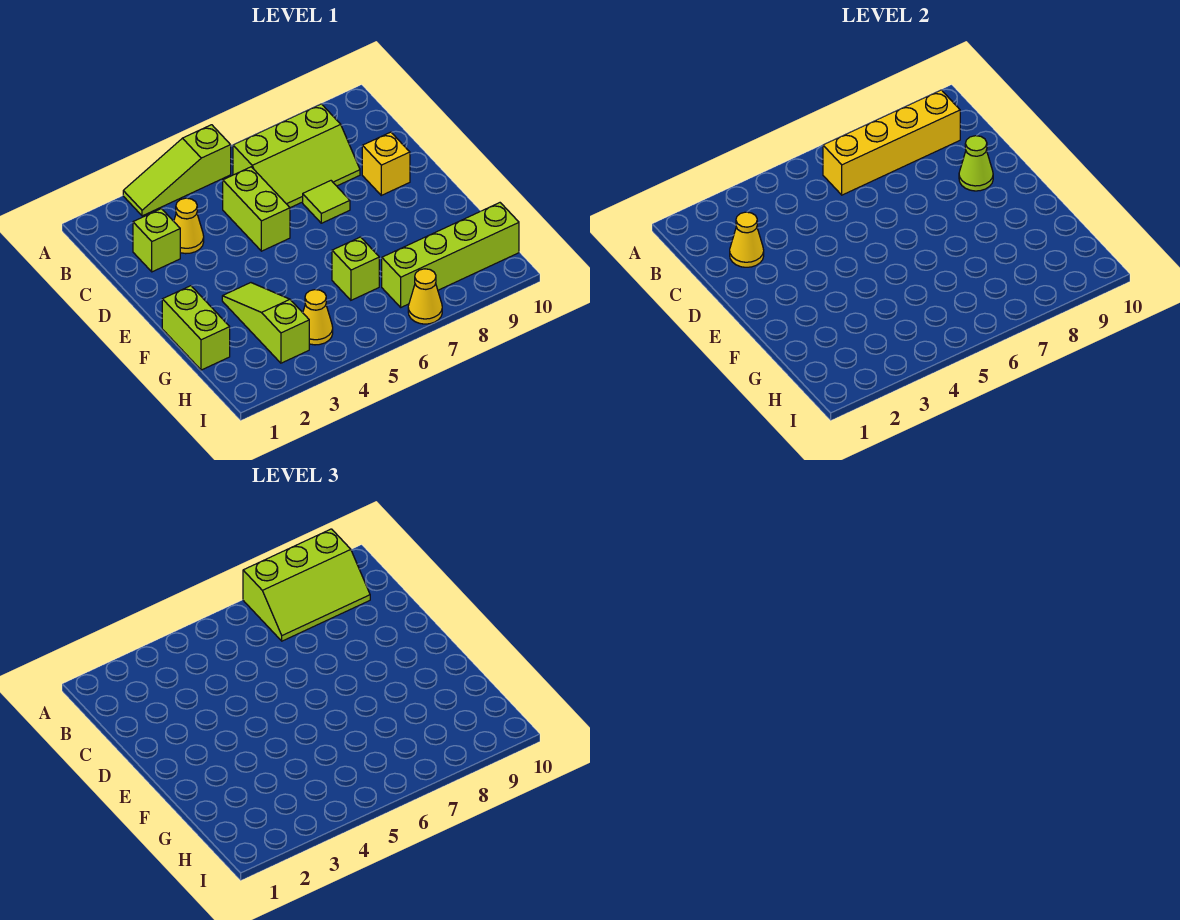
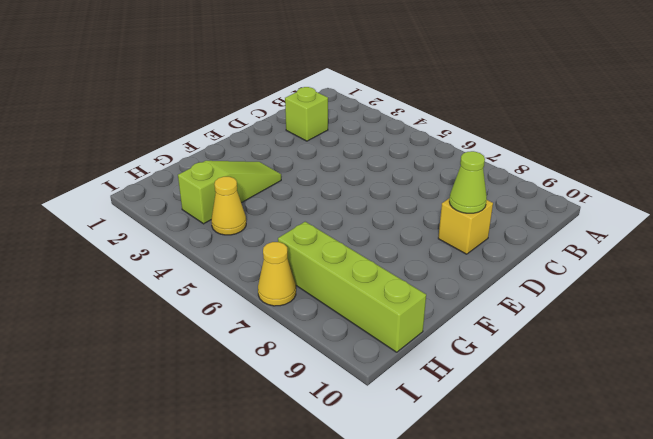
none -> lime slope A3:A5 level 1 top 5
none -> lime slope B6:C8 level 1 top B
none -> yellow cone C3 level 1

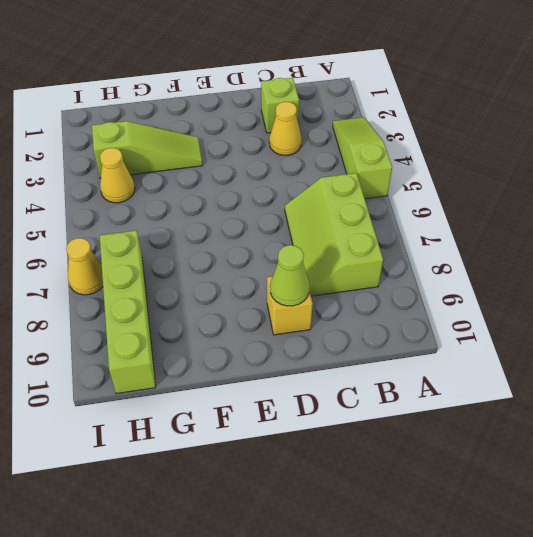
none -> lime brick C5:D5 level 1
none -> lime tile D7 level 1
none -> lime brick F1:G1 level 1

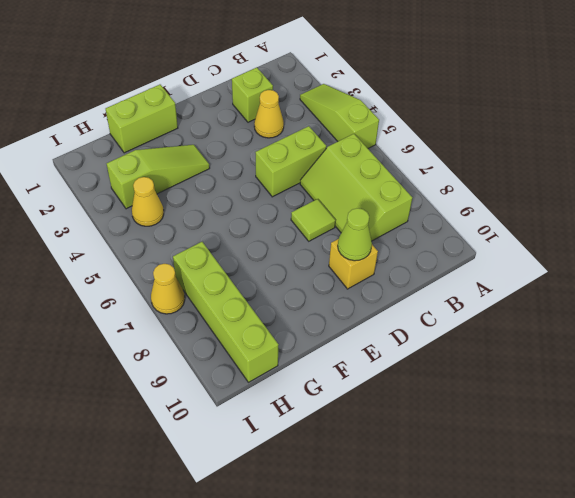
none -> lime brick G6 level 1
none -> yellow brick B6:B9 level 2
none -> yellow cone C2 level 2

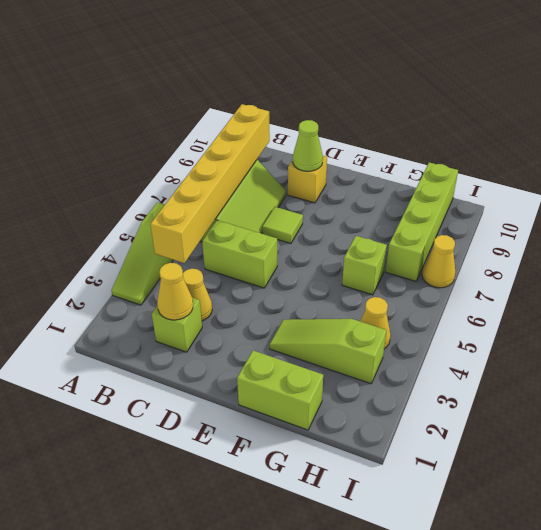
yellow brick B4:B9 level 2 -> yellow brick B6:B9 level 2
none -> lime slope A7:B9 level 3 top A

